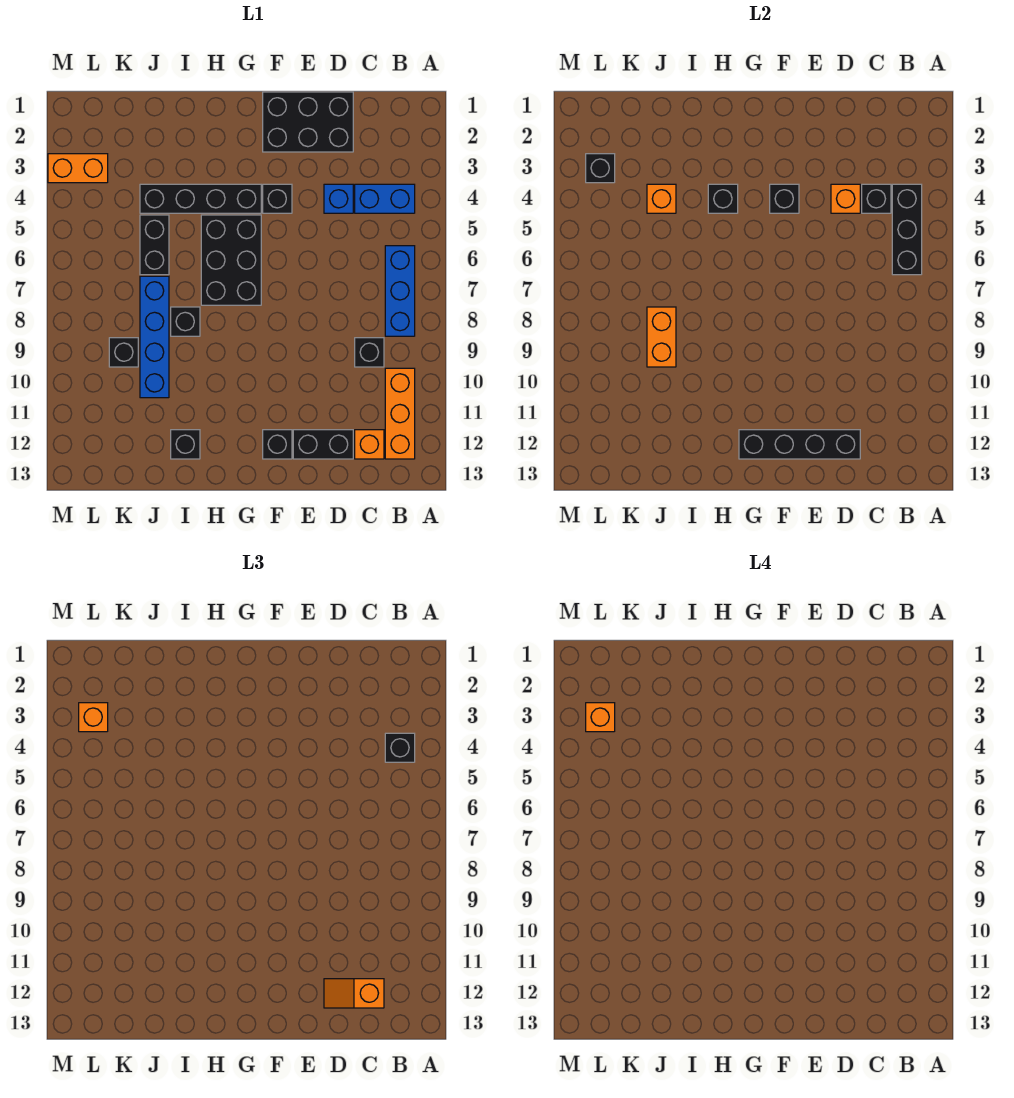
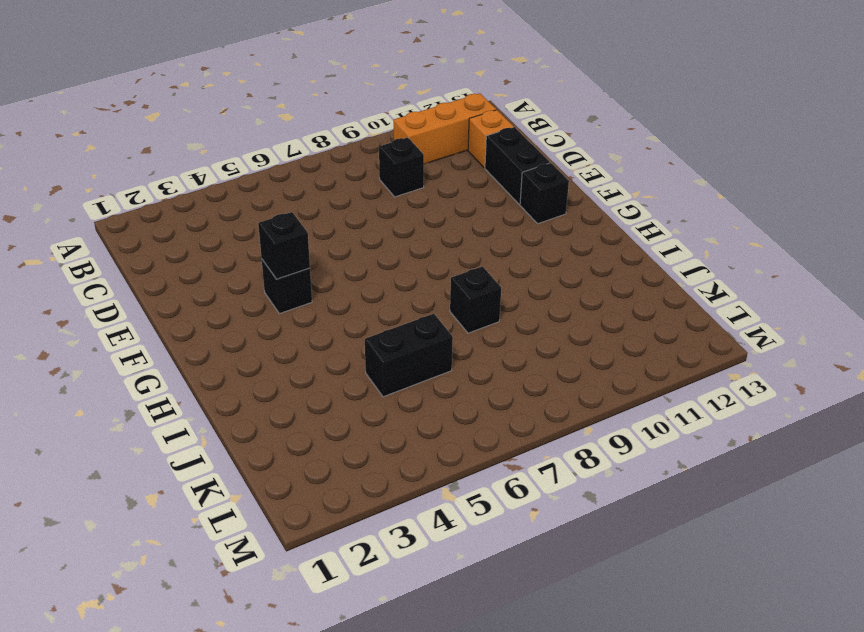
none -> blue brick B4:C4 level 1
none -> blue brick B6:B8 level 1
none -> black brick D1:F2 level 1
none -> blue brick D4 level 1

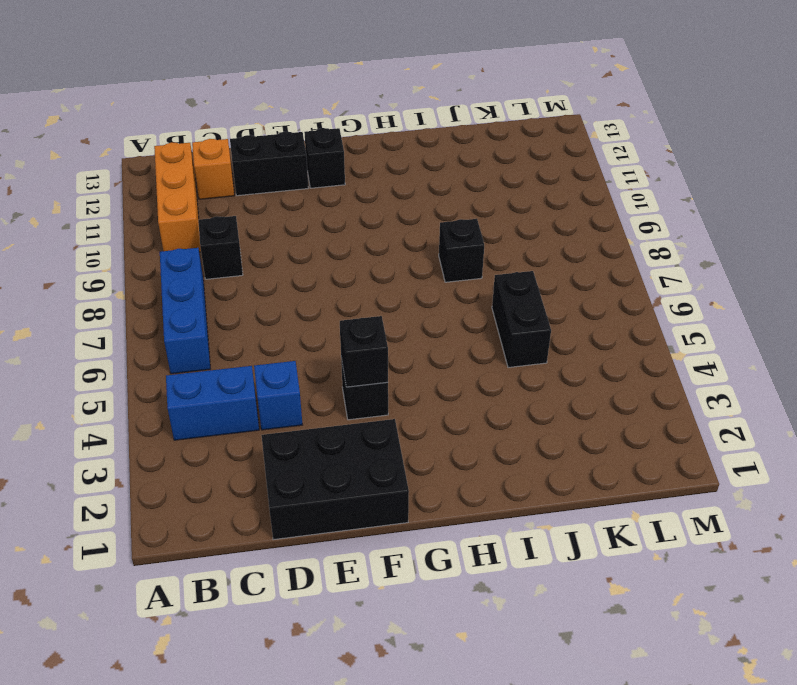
none -> black brick G4:J4 level 1
none -> black brick G5:H7 level 1
none -> black brick I12 level 1
none -> blue brick J7:J10 level 1

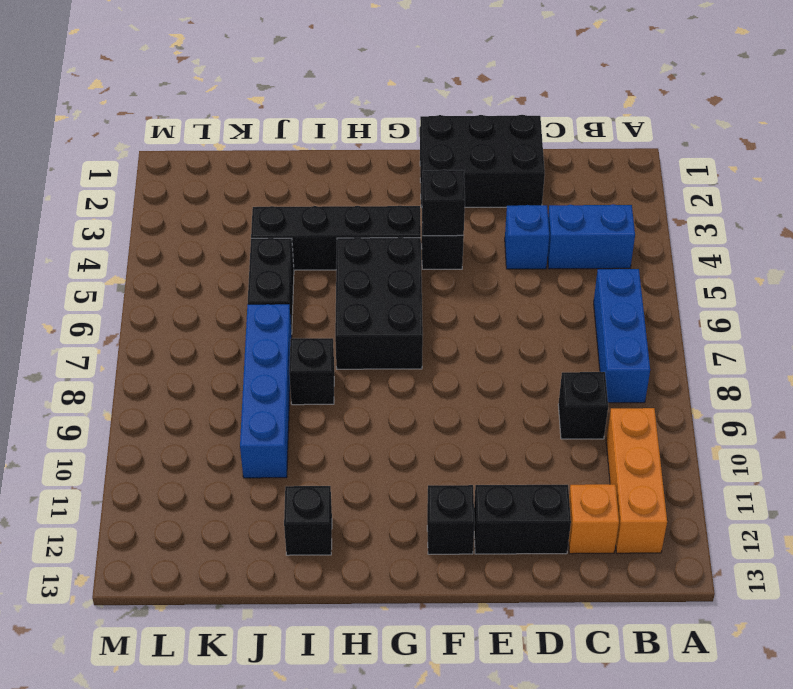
none -> black brick K9 level 1
none -> orange brick L3:M3 level 1
none -> black brick B4:B6 level 2
none -> black brick C4 level 2

